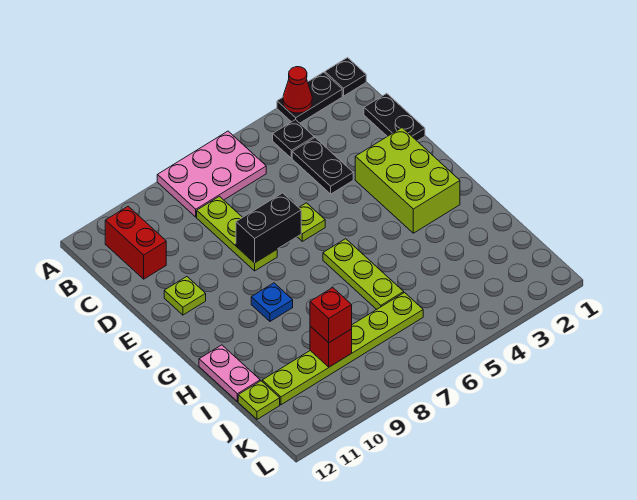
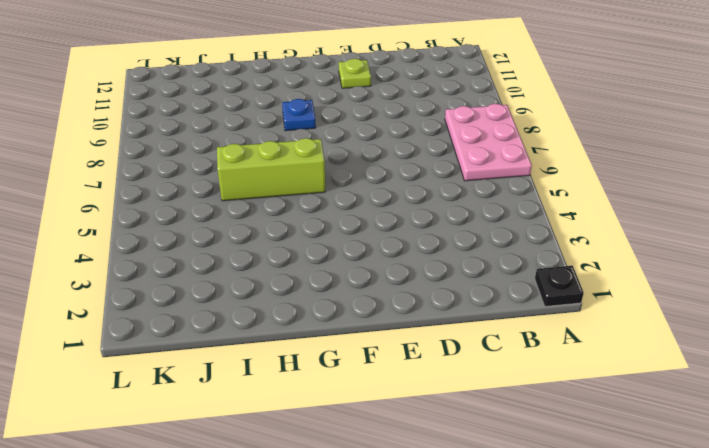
lime brick G6:I6 level 1 -> lime plate G6:I6 level 1
none -> black plate A2:A3 level 1
none -> black plate B4 level 1
none -> red brick B11:C11 level 1

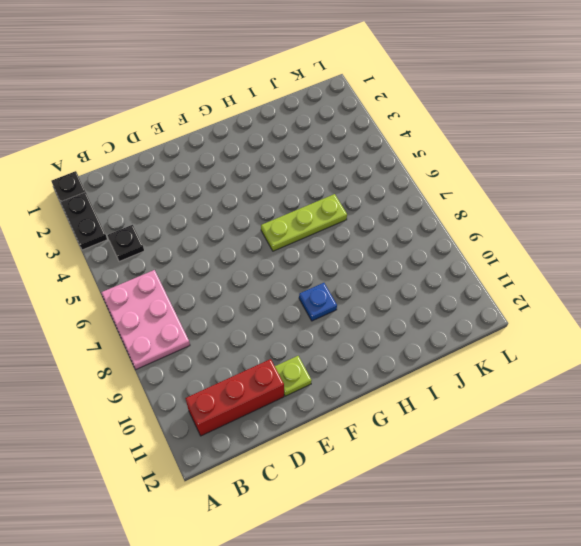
red brick B11:D11 level 1 -> red brick B11:C11 level 1
none -> black plate C1:D1 level 1
none -> black plate C4:D4 level 1
none -> lime plate C8:E8 level 1

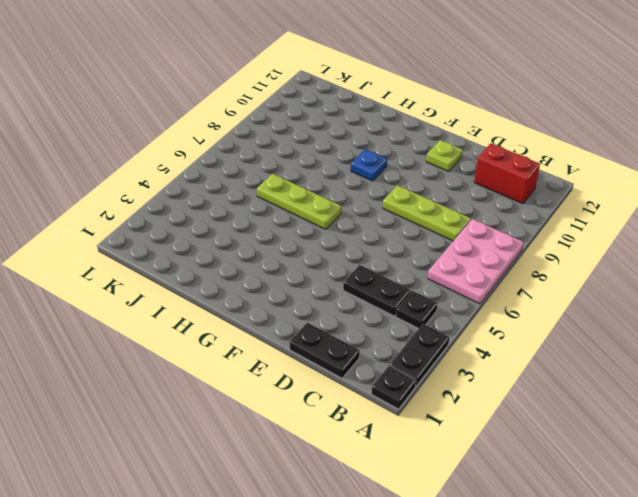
none -> lime brick E2:G3 level 1
none -> lime plate E6 level 1
none -> pink plate H12:I12 level 1

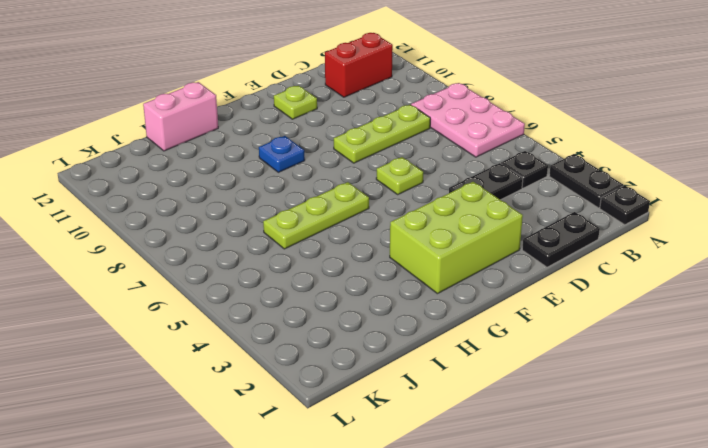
pink brick H12:I12 level 1 -> pink plate H12:I12 level 1
none -> lime plate J6:J11 level 1
none -> lime plate J12 level 1
none -> red cone A3 level 2

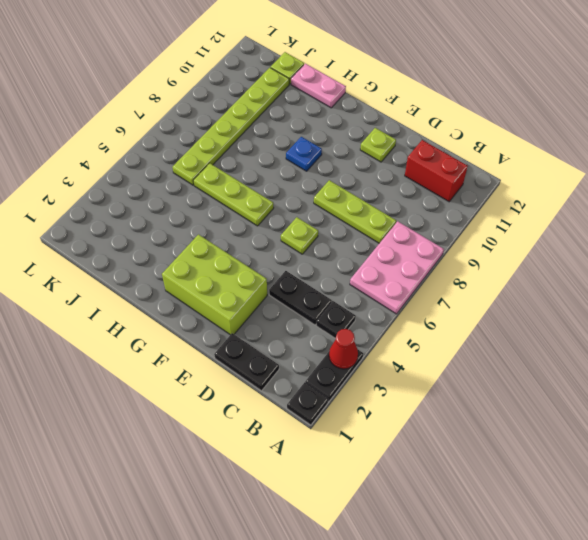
none -> black brick E7:E8 level 2
none -> red brick J9 level 2
none -> red brick J9 level 3

